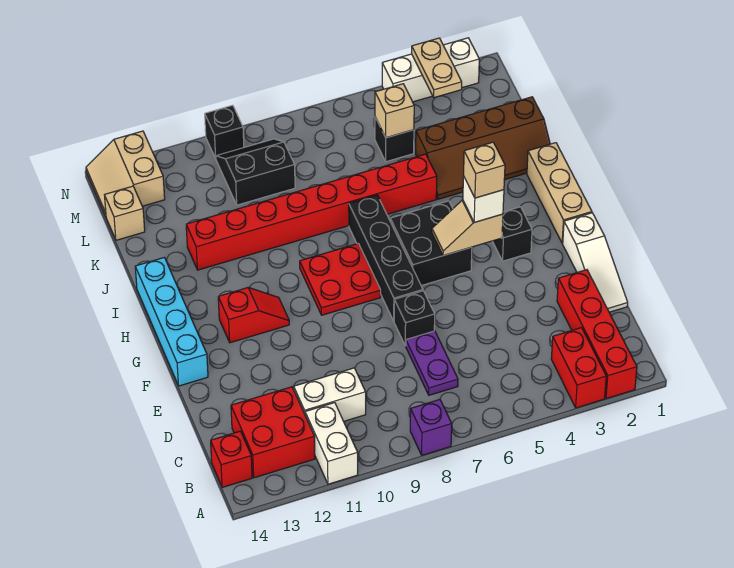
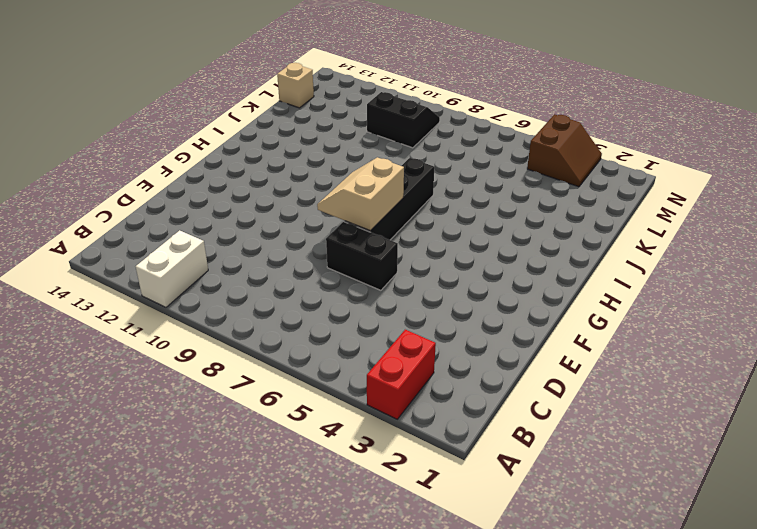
black brick E6:E7 level 1 -> black brick E7 level 1
tan slope F7:G8 level 2 top 7 -> tan slope M13:N14 level 1 top 13
brown slope M3:N4 level 1 top 4 -> white brick N2:N4 level 1
none -> red brick A2:D2 level 1
none -> purple brick A8 level 1
none -> red brick B12:C13 level 1
none -> red brick B14 level 1

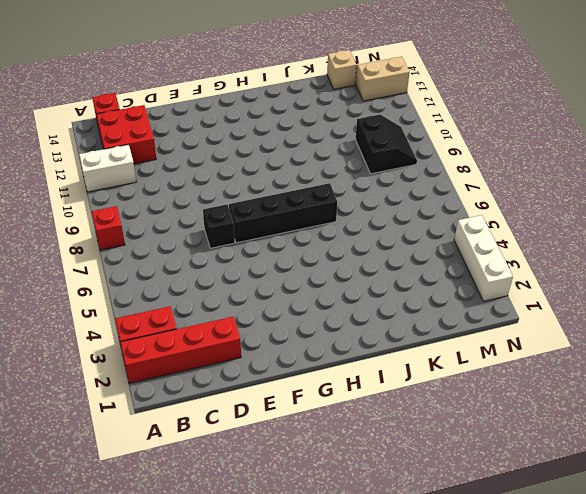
red brick A8 level 1 -> purple brick A8 level 1
none -> purple plate C7:D7 level 1
none -> white brick C10:C11 level 1
none -> white slope D1:F1 level 1 top F
none -> cyan brick F14:I14 level 1

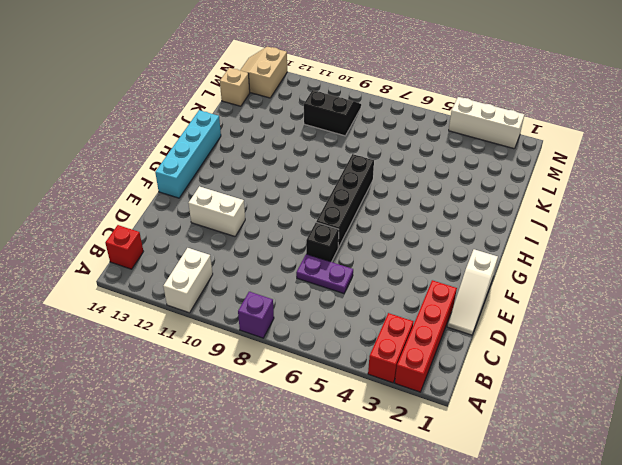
purple plate D6:D7 level 1 -> purple plate C7:D7 level 1
white brick E11:E12 level 1 -> white brick C10:C11 level 1
none -> red brick B12:C13 level 1
none -> tan brick G1:I1 level 1
none -> black brick G3 level 1
none -> black brick G5:H6 level 1

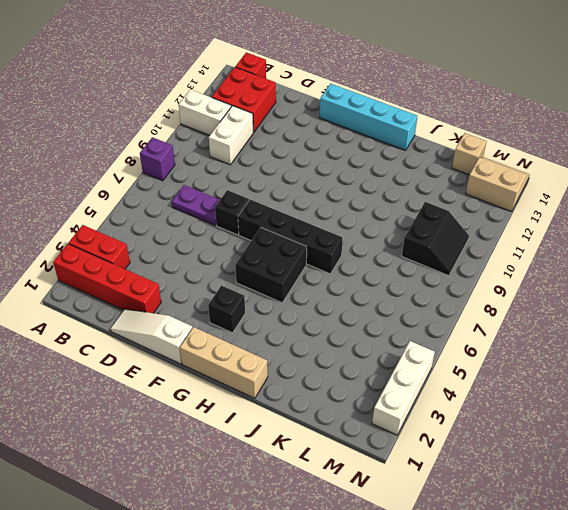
none -> red plate G8:H9 level 1
none -> red slope G11:G12 level 1 top 12
none -> brown slope J1:K4 level 1 top K
none -> red brick J5:J12 level 1

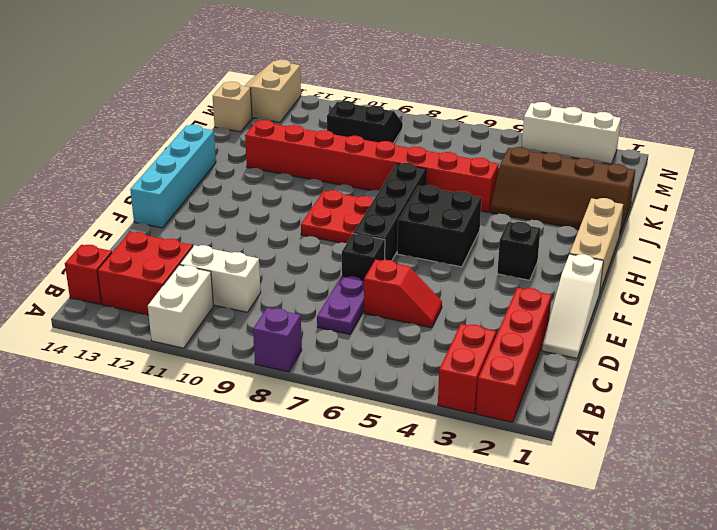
red slope D5:D6 level 1 top 6 -> red slope G11:G12 level 1 top 12
none -> black brick L5 level 1
none -> black brick N10 level 1
none -> tan slope G4:G5 level 2 top 4
none -> tan brick L5 level 2

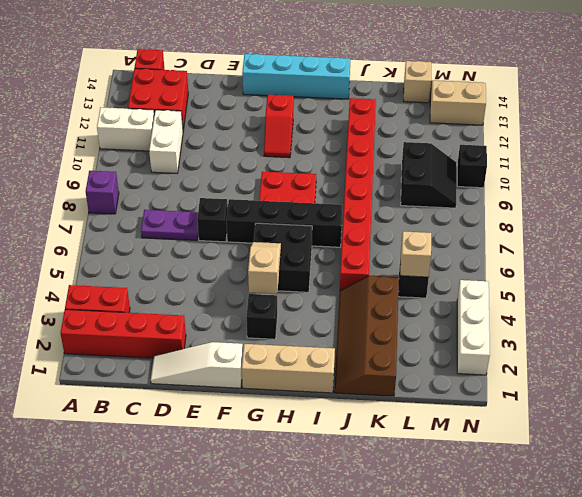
none -> tan plate M3:N3 level 2
none -> white brick G4 level 3
none -> tan brick G4 level 4

